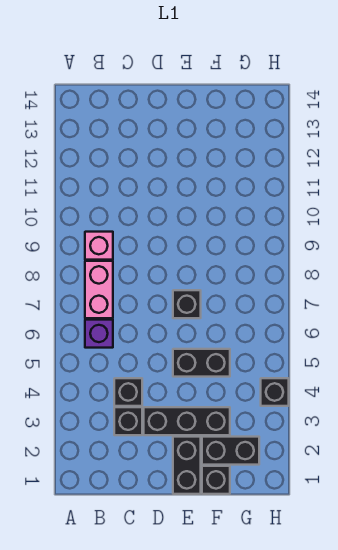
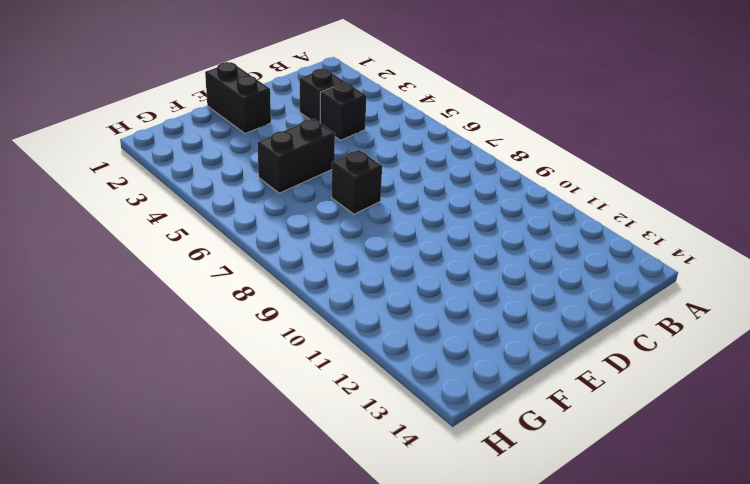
none -> purple brick B6 level 1
none -> pink brick B7:B8 level 1
none -> pink brick B9 level 1

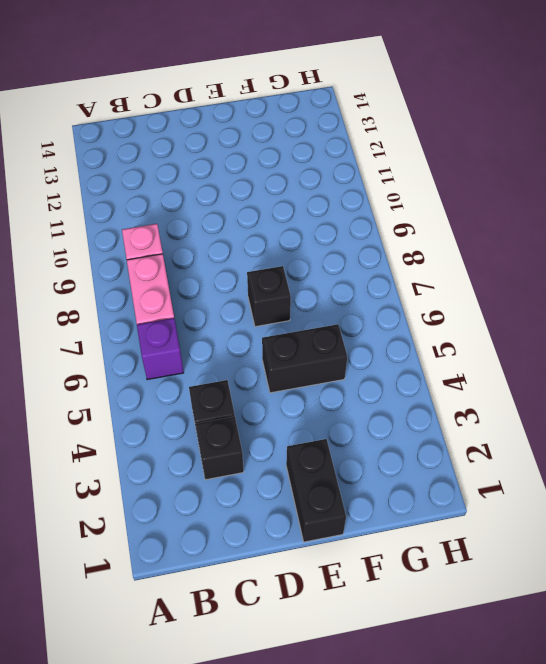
none -> black brick D3:F3 level 1
none -> black brick F1 level 1
none -> black brick F2:G2 level 1

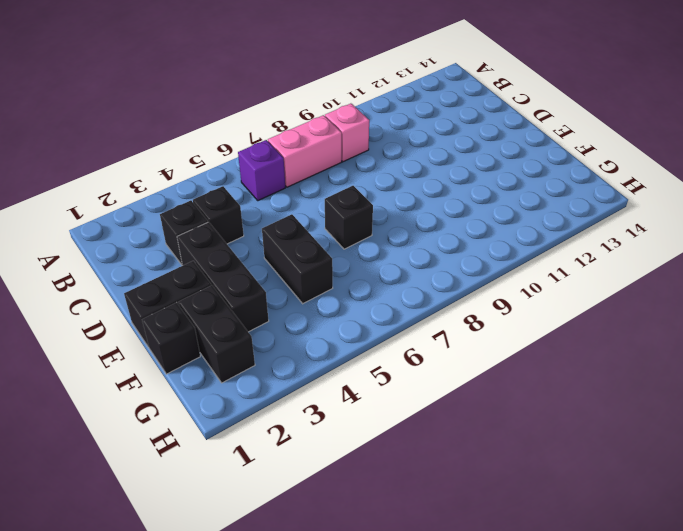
none -> black brick H4 level 1

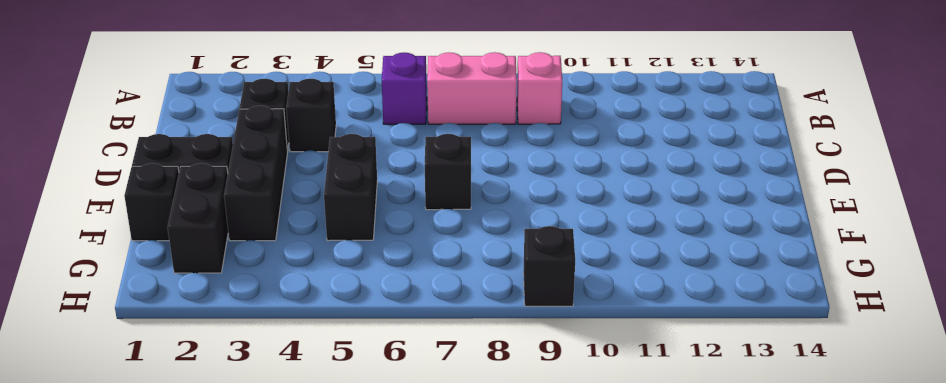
black brick H9 level 1 -> black brick H4 level 1

